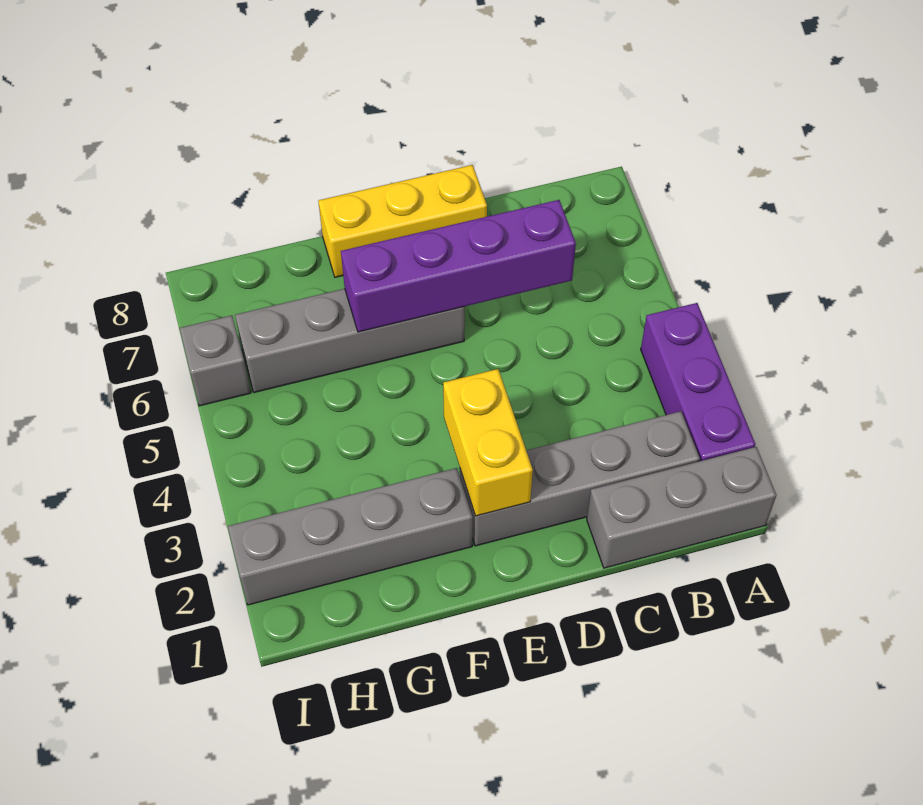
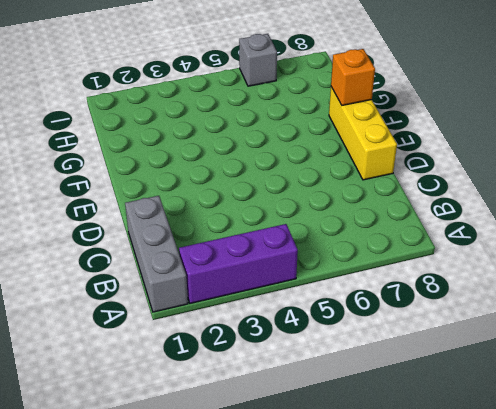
orange brick F8 level 2 -> none
none -> grey brick B2:E2 level 1
none -> grey brick E6:H6 level 1

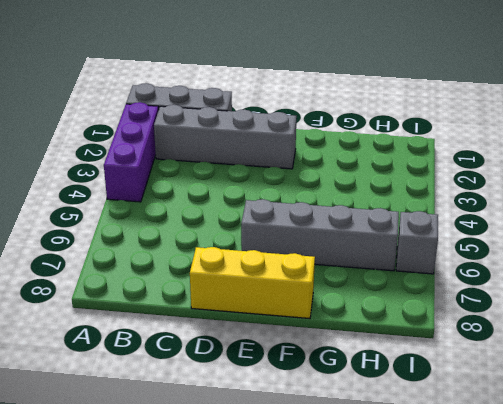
none -> grey brick F2:I2 level 1
none -> purple brick C6:F6 level 2

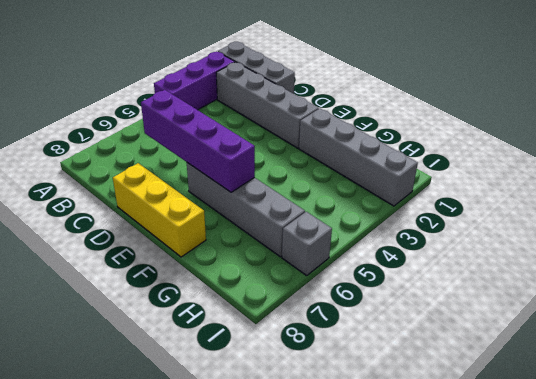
none -> yellow brick E2:E3 level 2

